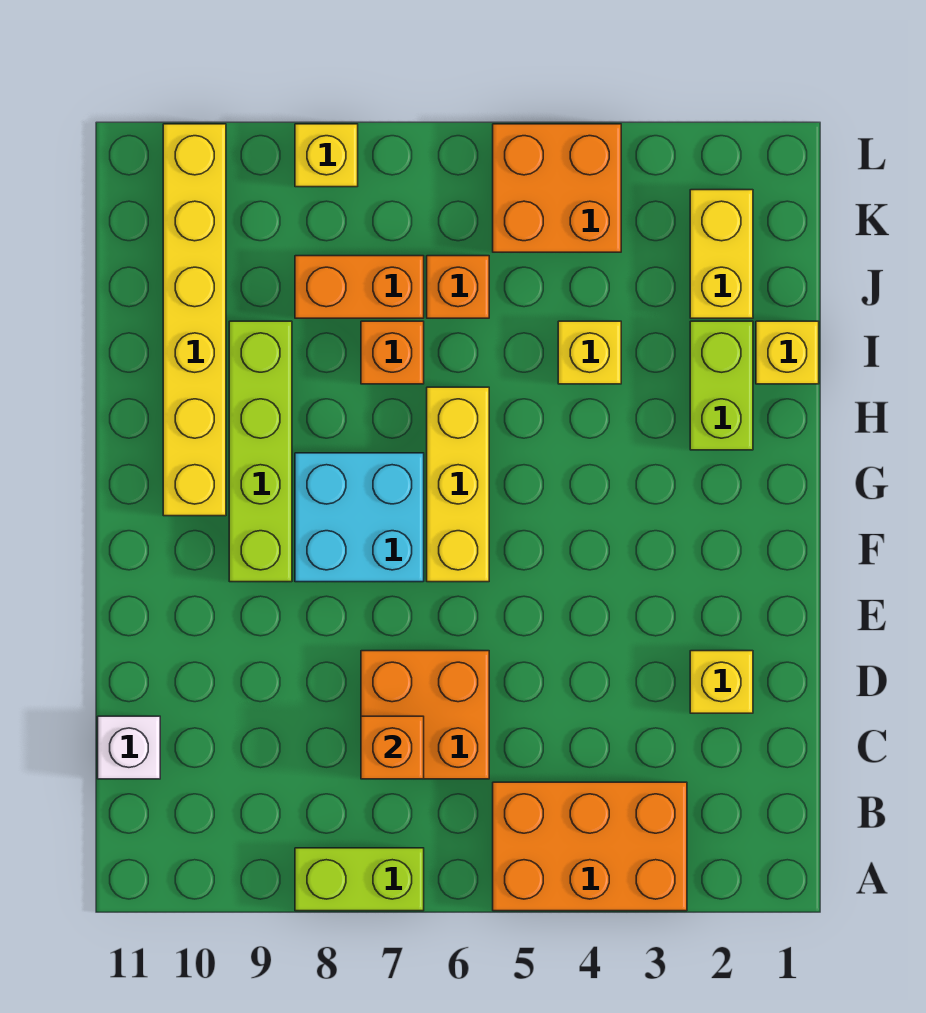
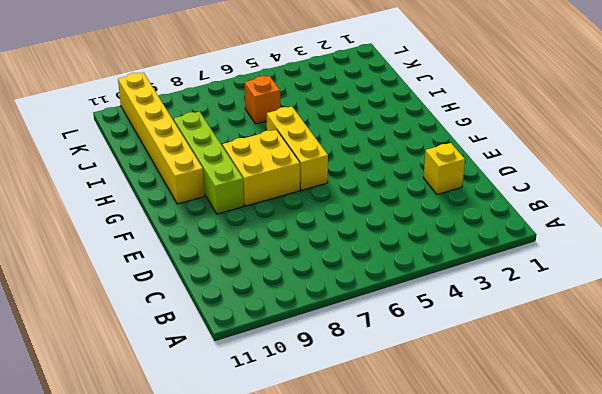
yellow brick F7:G8 level 1 -> cyan brick F7:G8 level 1
none -> orange brick A3:B5 level 1
none -> lime brick A7:A8 level 1
none -> orange brick C6:D7 level 1

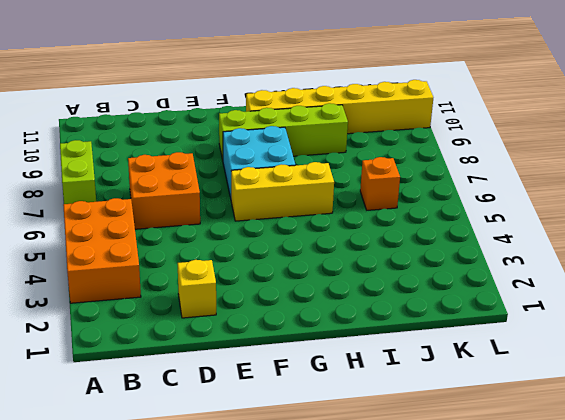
none -> white brick C11 level 1
none -> lime brick H2:I2 level 1
none -> yellow brick I1 level 1

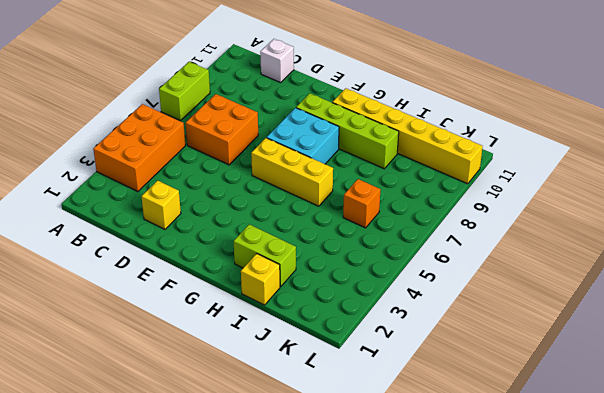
none -> yellow brick I4 level 1
none -> orange brick I7 level 1
none -> yellow brick J2:K2 level 1

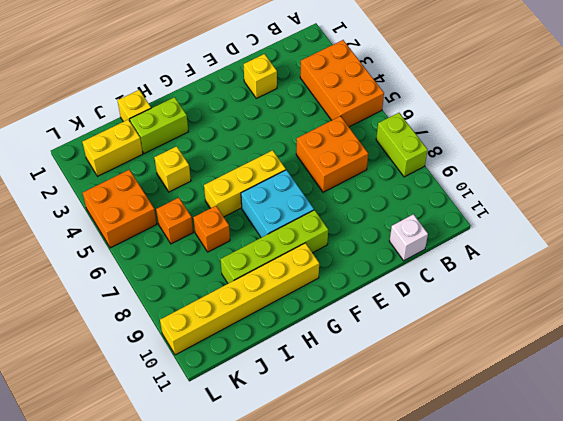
none -> orange brick J7:J8 level 1
none -> yellow brick L8 level 1
none -> orange brick C7 level 2

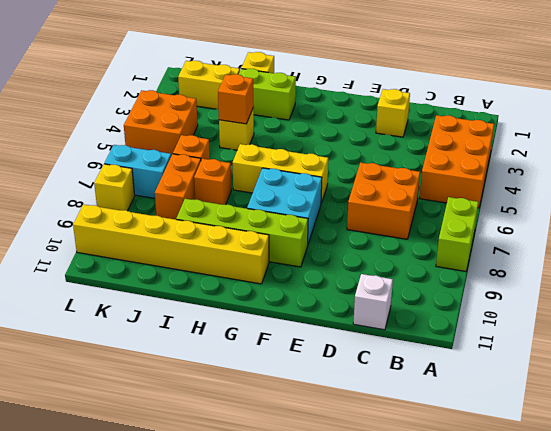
orange brick I4 level 2 -> orange brick C7 level 2
cyan brick K7:L7 level 1 -> none

